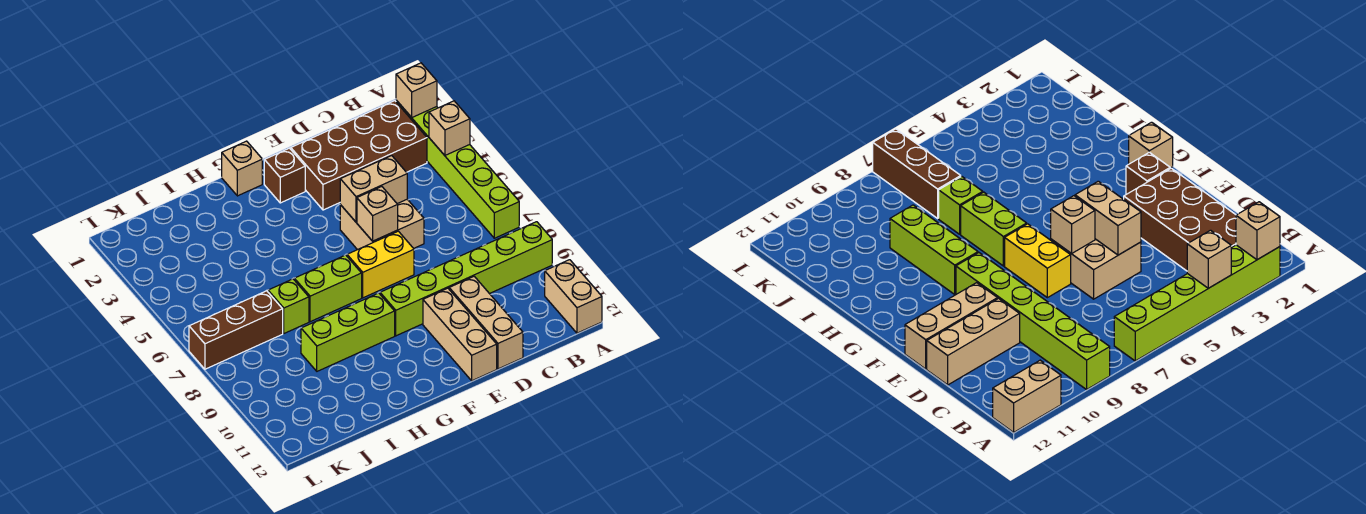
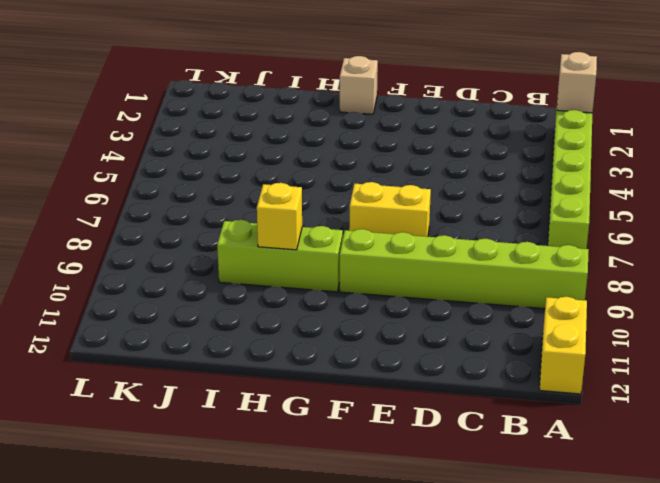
yellow brick A11:A12 level 1 -> tan brick A11:A12 level 1
yellow brick H9 level 2 -> none
none -> brown brick B2:E3 level 1
none -> tan brick D5:E6 level 1
none -> tan brick D10:D12 level 1

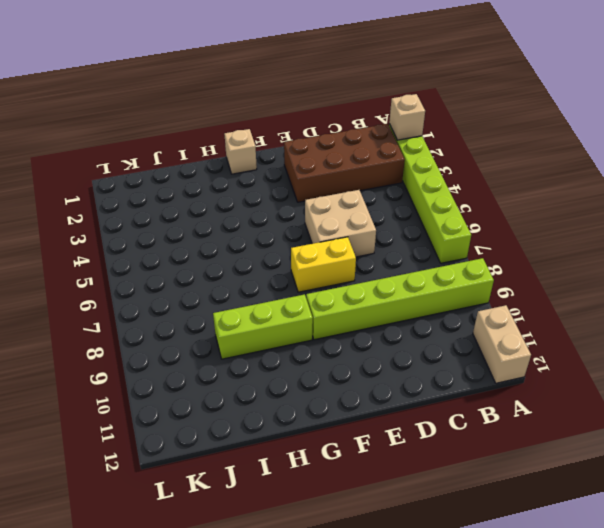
none -> tan brick D10:D12 level 1
none -> tan brick E10:E12 level 1
none -> brown brick F2 level 1

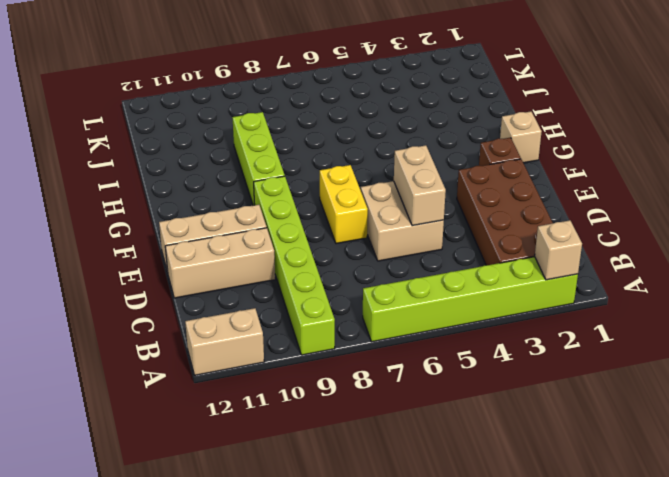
none -> lime brick G7:H7 level 1
none -> lime brick I7 level 1
none -> brown brick J7:L7 level 1

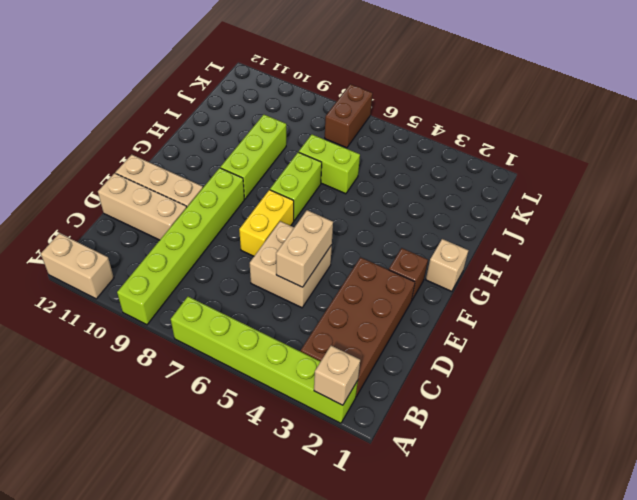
lime brick I6:I7 level 1 -> lime brick I7 level 1
brown brick K7:L7 level 1 -> brown brick J7:L7 level 1
none -> tan brick A4 level 2
none -> tan brick E6 level 2

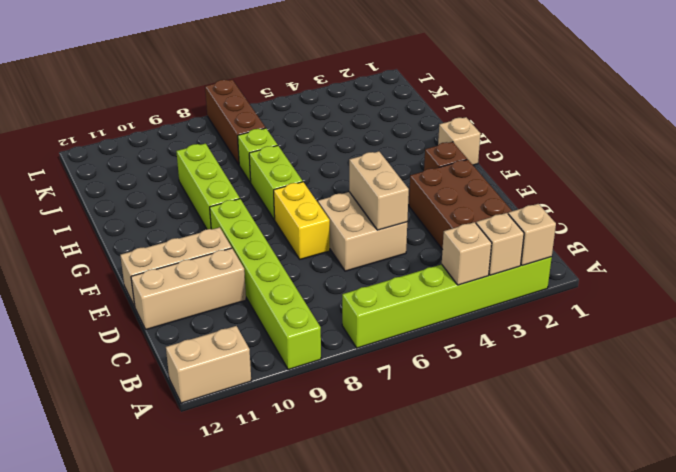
tan brick A3 level 2 -> tan brick E6 level 2

